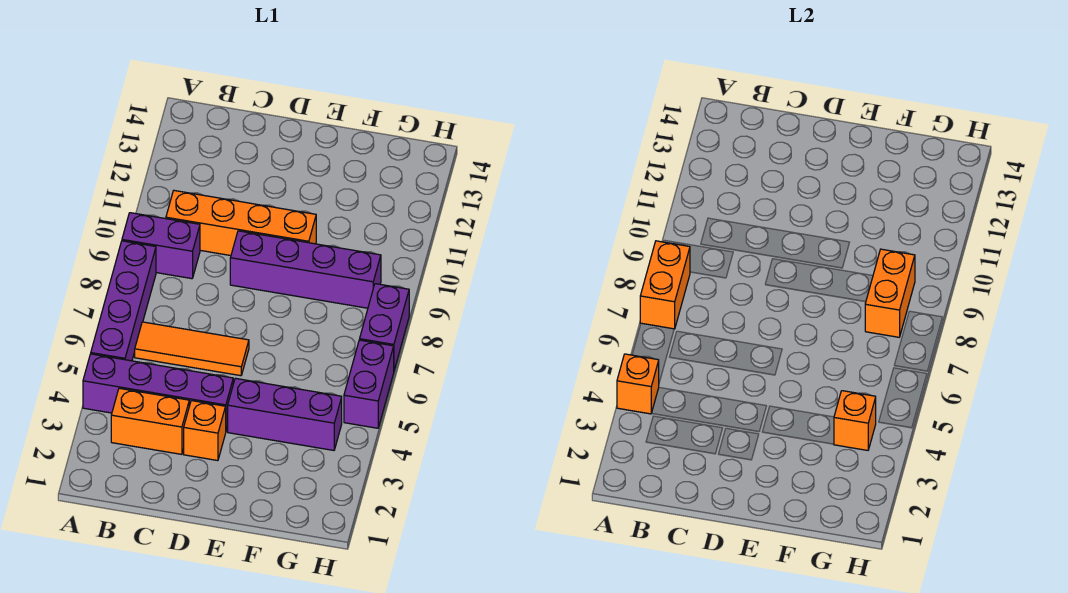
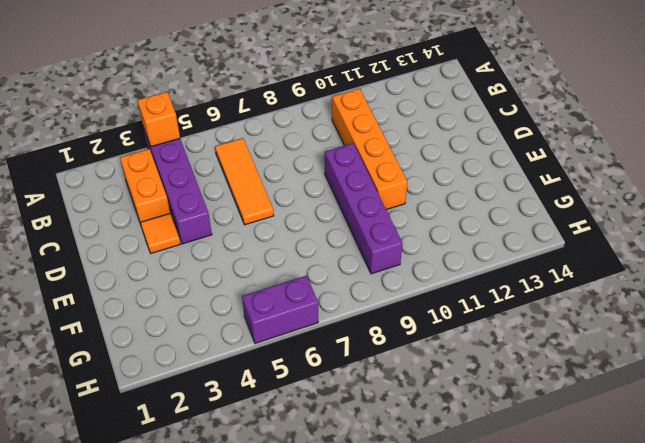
orange tile D3 level 1 -> orange brick D3 level 1
none -> purple brick A5:A8 level 1
none -> purple brick A9:B9 level 1
none -> purple brick E4:G4 level 1

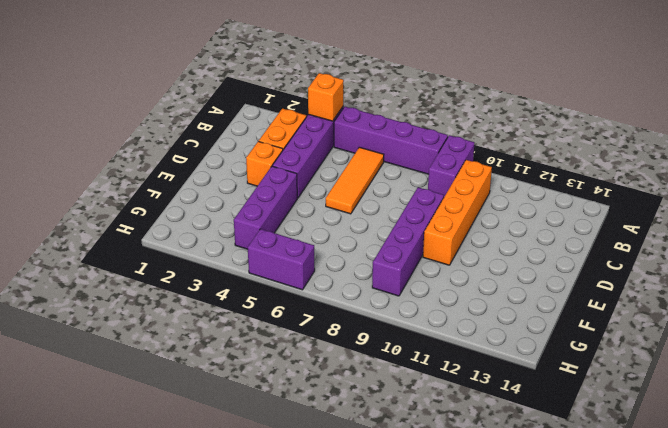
none -> purple brick H7:H8 level 1
none -> orange brick A7:A8 level 2
none -> orange brick G4 level 2

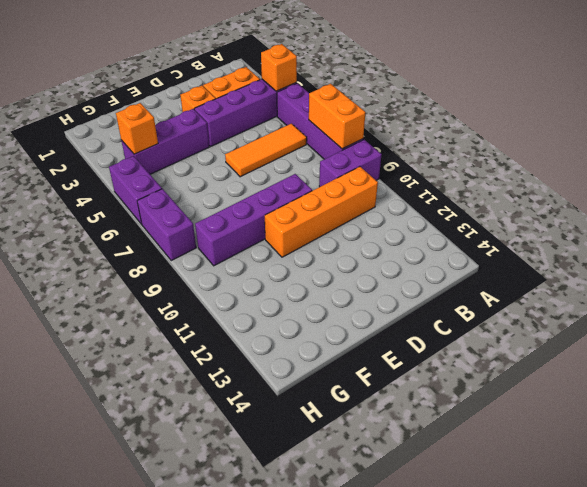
none -> orange brick G8:G9 level 2

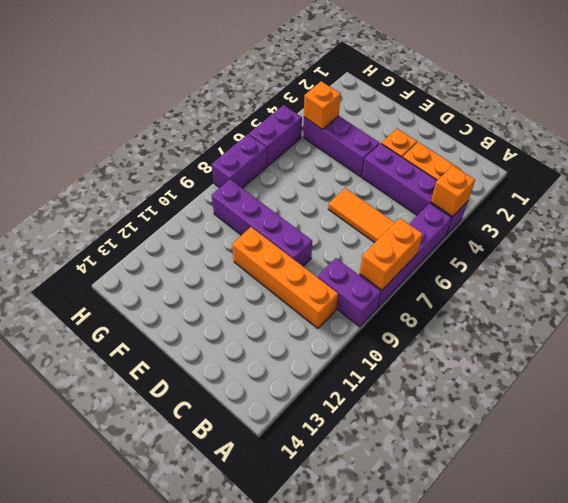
none -> orange brick G8:G9 level 2

